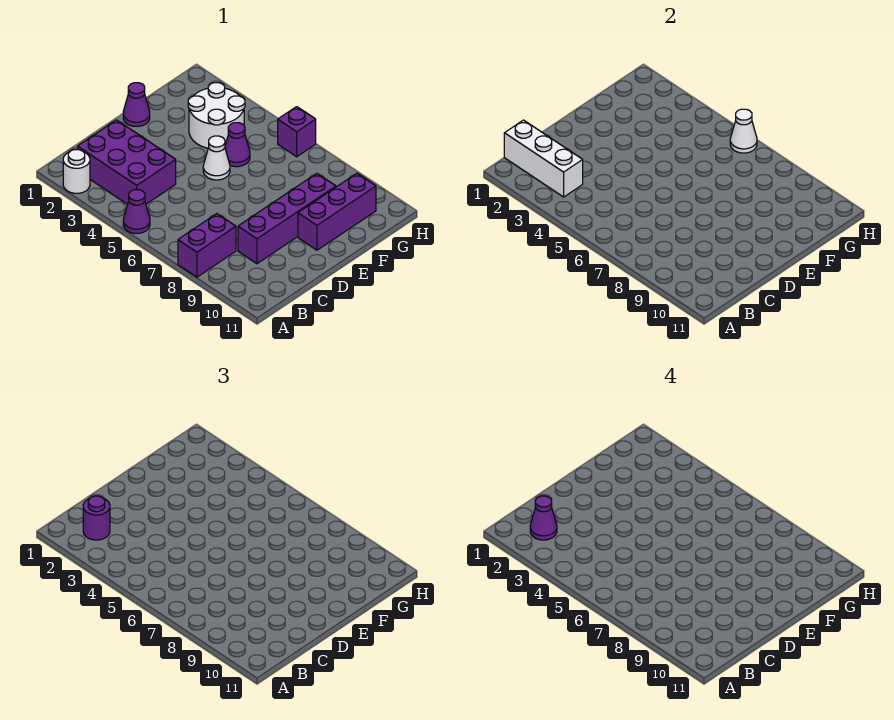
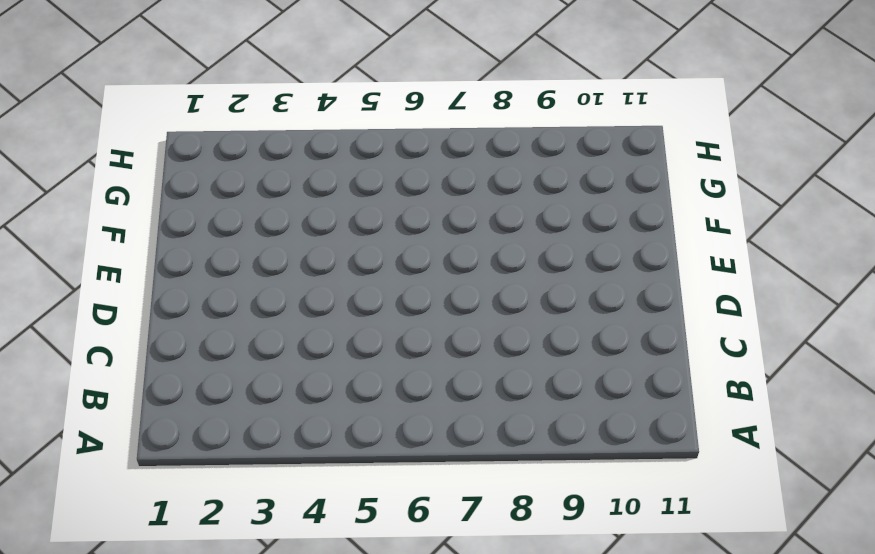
none -> white round brick A2 level 1
none -> purple cone A5 level 1
none -> purple brick A8:B8 level 1

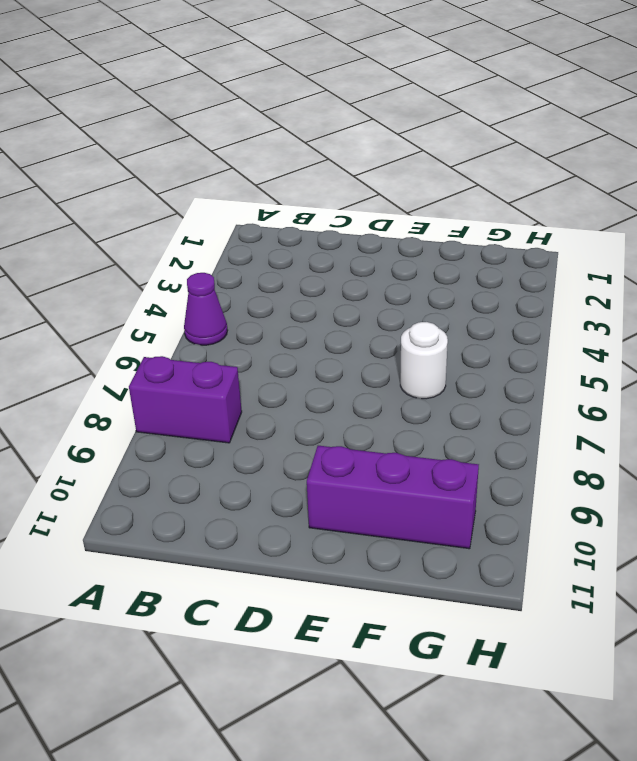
white round brick F6 level 1 -> white round brick A2 level 1
none -> purple brick B2:C4 level 1
none -> purple brick C9:F9 level 1
none -> purple cone E1 level 1

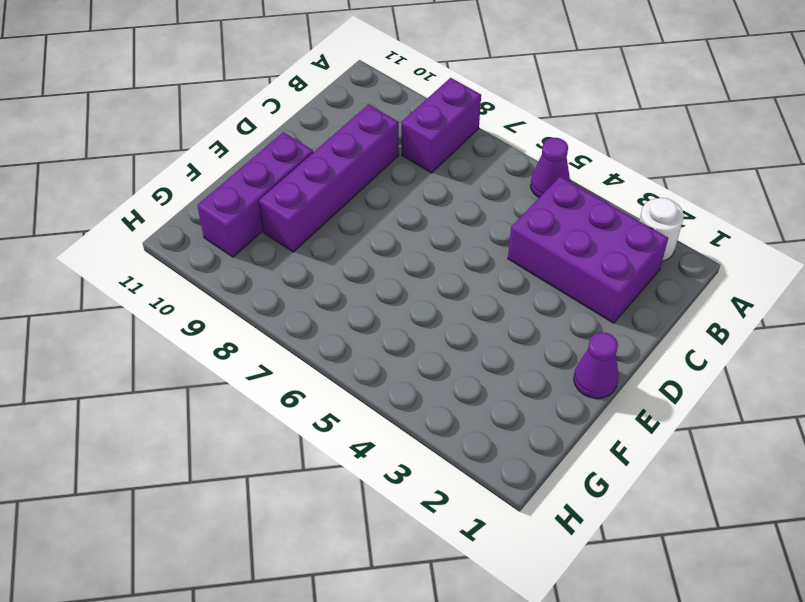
none -> white cone E5 level 1
none -> white round brick F3:G4 level 1
none -> purple cone F5 level 1

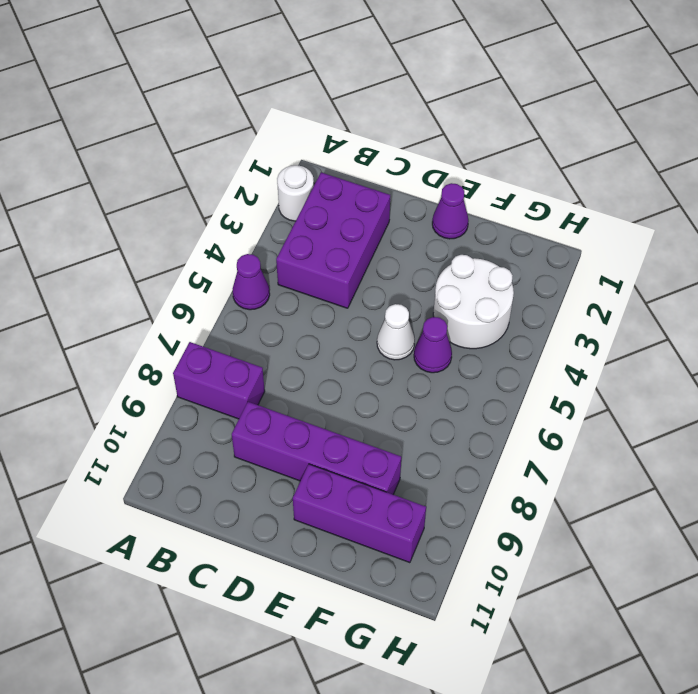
none -> purple brick H6 level 1
none -> white brick B1:B3 level 2
none -> white cone H6 level 2

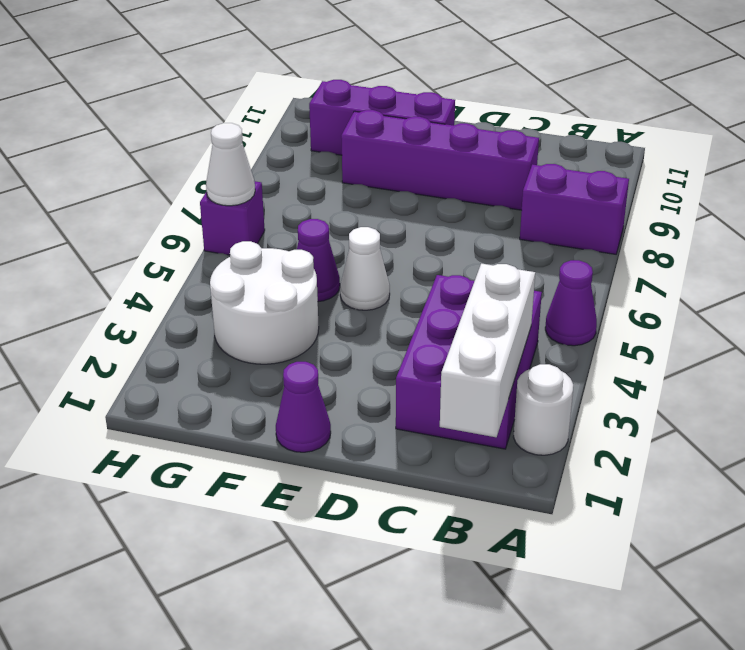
none -> purple round brick B2 level 3
none -> purple cone B2 level 4

